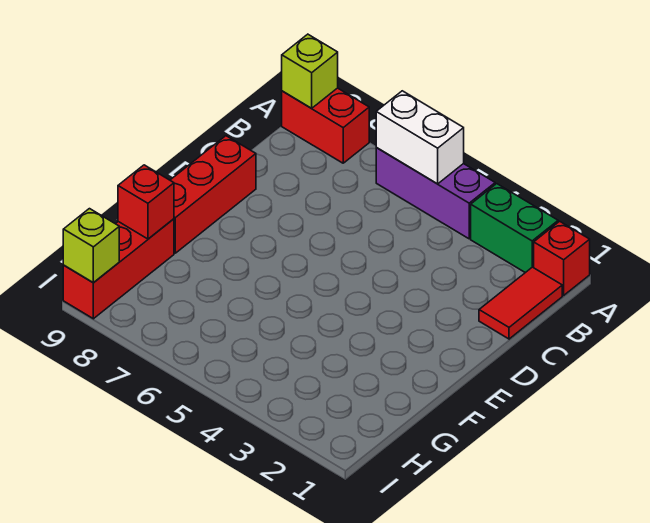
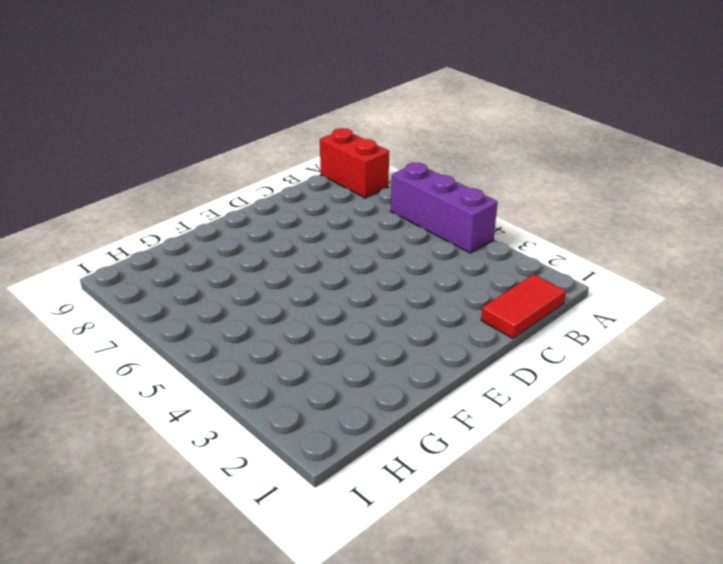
none -> red brick A1 level 1
none -> green brick A2:A3 level 1

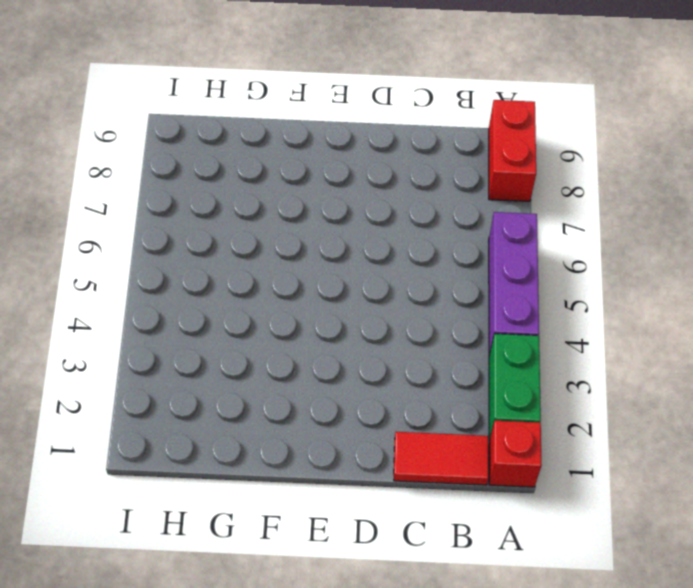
none -> red brick D9:F9 level 1
none -> red brick G9:I9 level 1

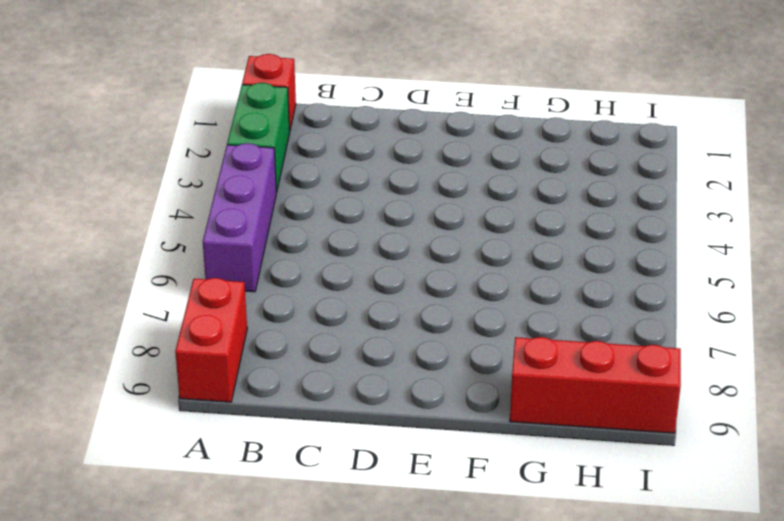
none -> red tile B1:C1 level 1
none -> red brick D9:F9 level 1

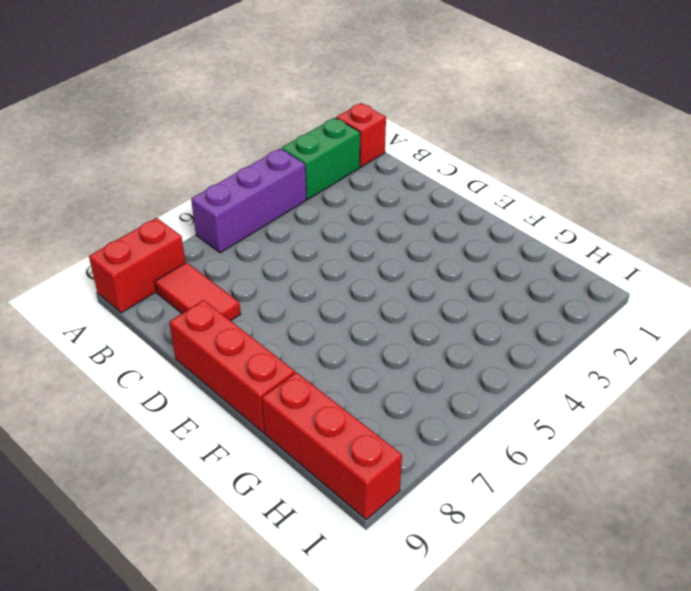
red tile B8:C8 level 1 -> red tile B1:C1 level 1
none -> white brick A5:A6 level 2
none -> lime brick A9 level 2

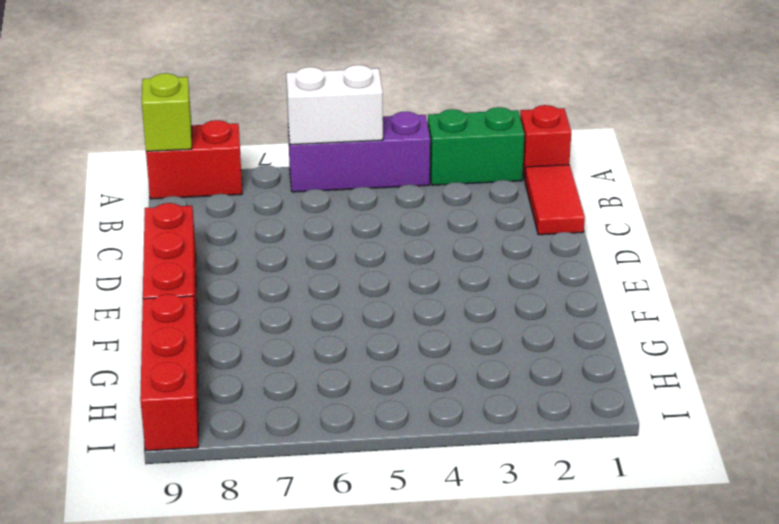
none -> red brick G9 level 2
none -> lime brick I9 level 2

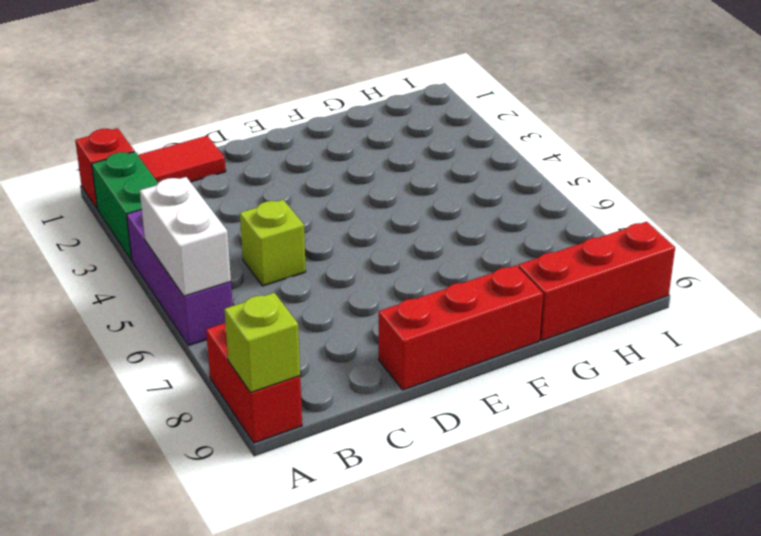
lime brick C5 level 1 -> lime brick I9 level 2
none -> red brick G9 level 2

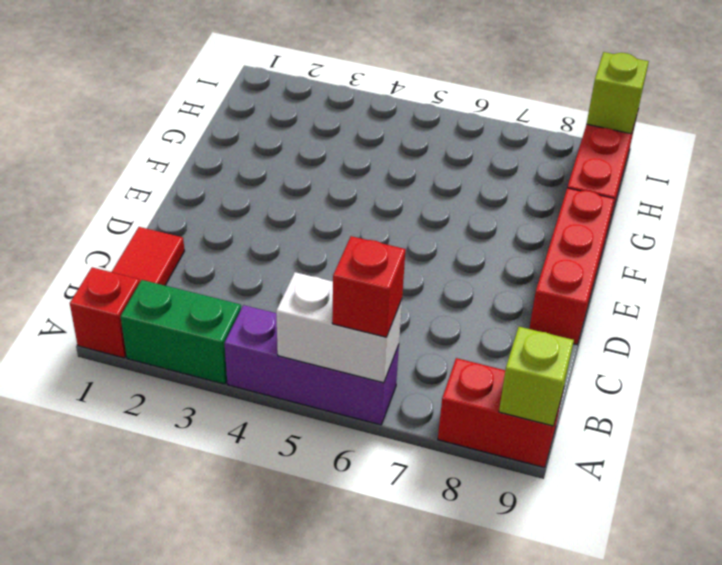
red brick A6 level 3 -> red brick G9 level 2

